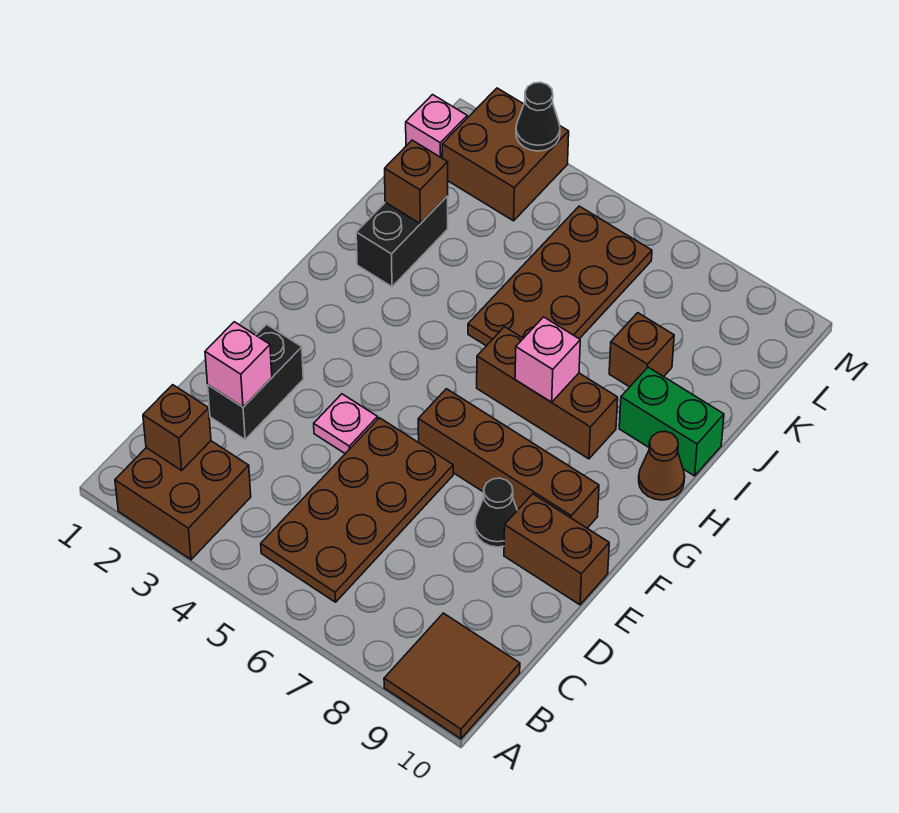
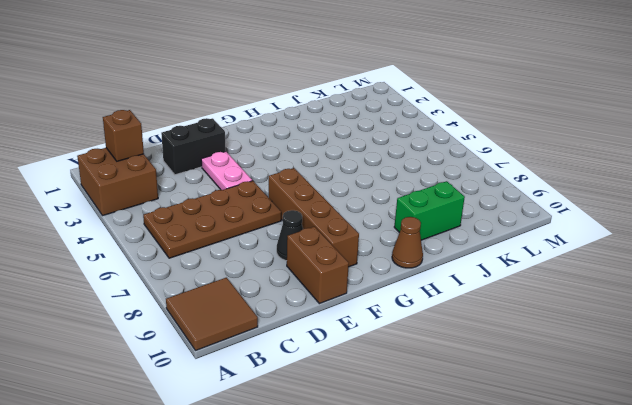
pink plate E3:E4 level 1 -> pink plate E4 level 1
green brick I9:J9 level 1 -> green brick I9:I10 level 1
none -> brown brick H6:H8 level 1
none -> black brick I2:J2 level 1
none -> brown plate I5:L6 level 1

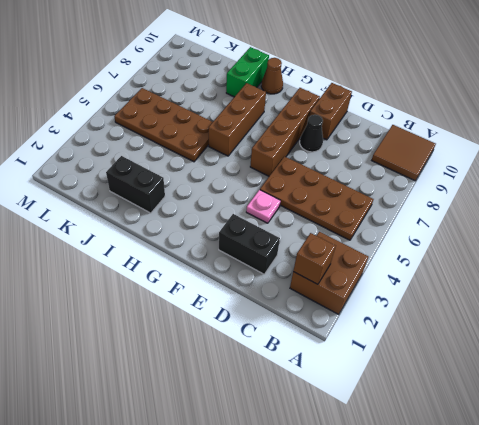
none -> brown brick J8 level 1
none -> pink brick L1 level 1
none -> brown brick L2:M3 level 1

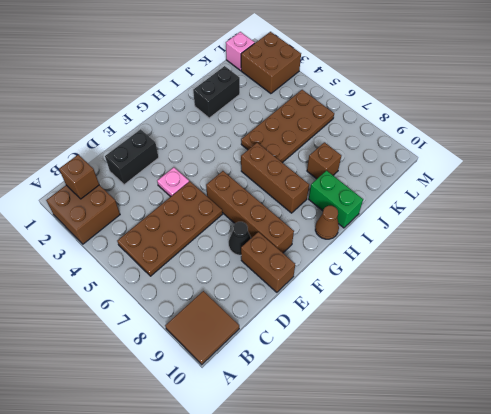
none -> pink brick D2 level 2
none -> pink brick H7 level 2
none -> brown brick J2 level 2

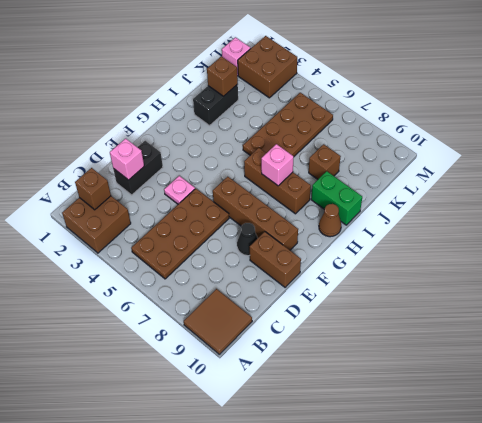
none -> black cone M3 level 2

